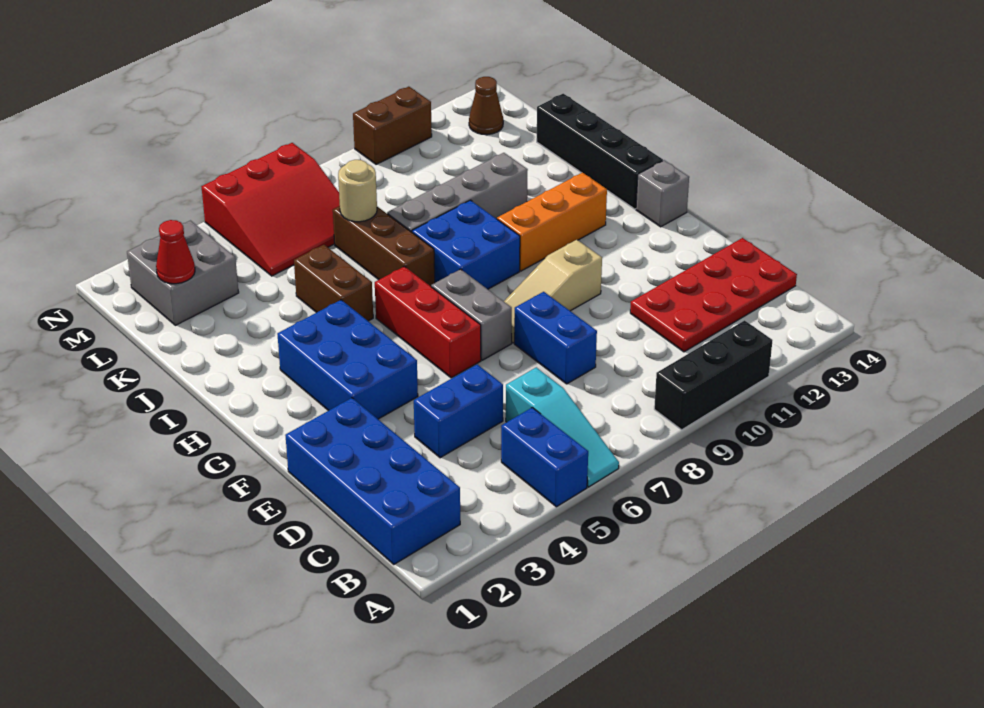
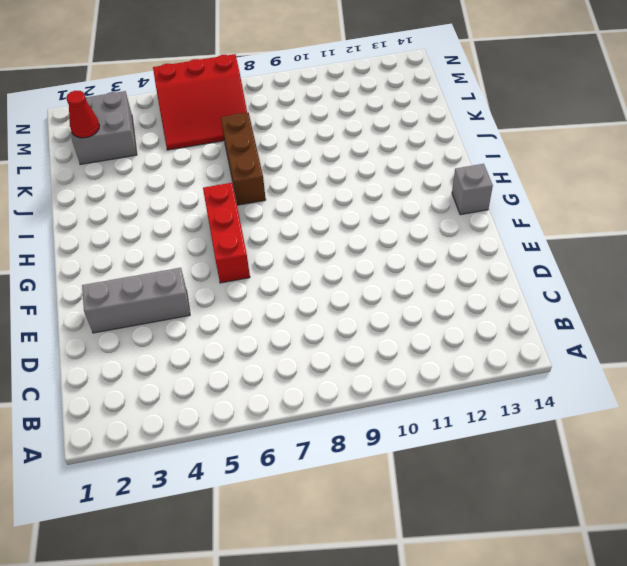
grey brick E2:E4 level 1 -> blue brick B1:E2 level 1
none -> blue brick A5:B5 level 1
none -> cyan slope A6:C6 level 1 top C
none -> black brick A9:A11 level 1

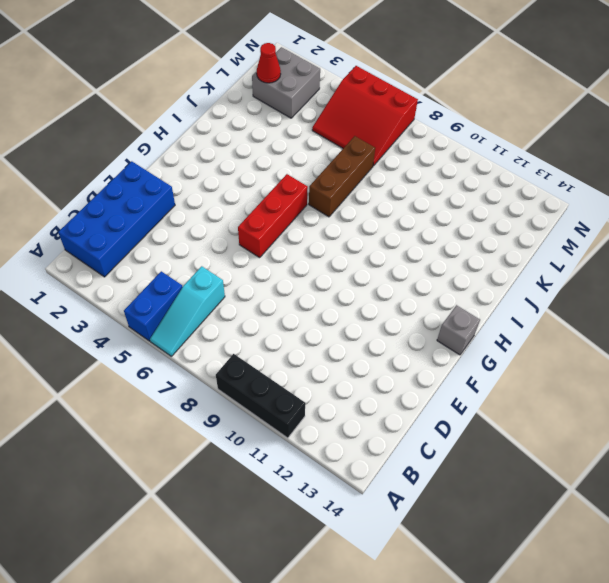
none -> red plate C11:D14 level 1
none -> blue brick D4:D5 level 1
none -> blue brick D8:E8 level 1

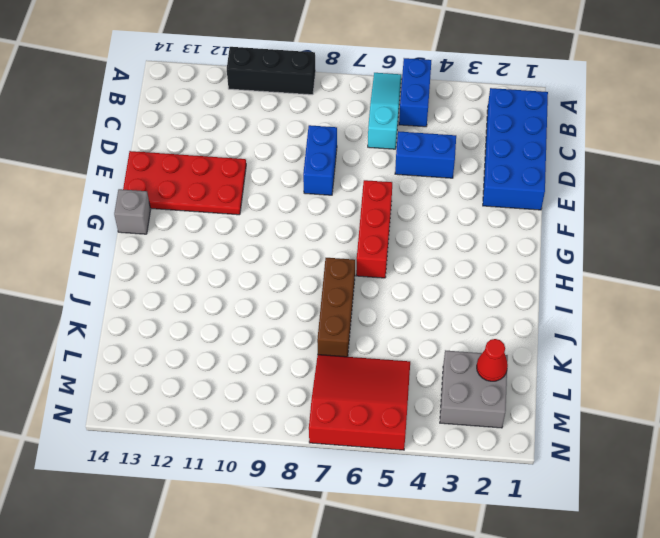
red plate E11:F14 level 1 -> red plate C11:D14 level 1
none -> blue brick F3:H4 level 1
none -> grey brick F7:G7 level 1
none -> tan slope F8:F10 level 1 top 10

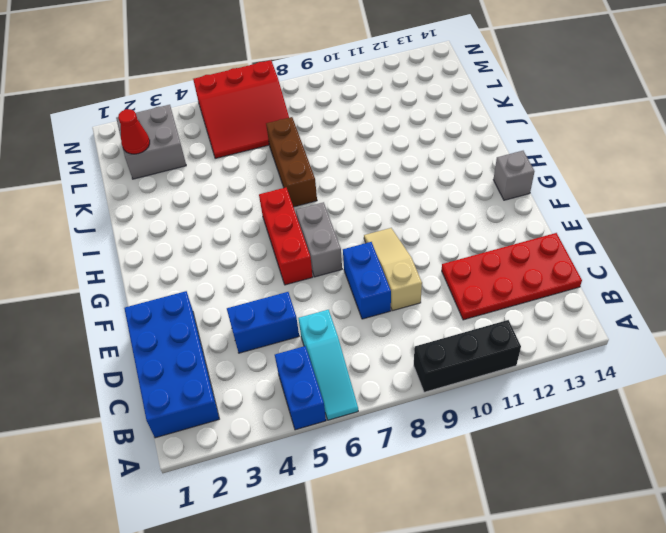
tan slope D9:F9 level 1 top D -> tan slope F8:F10 level 1 top 10
none -> blue brick F3:H4 level 1
none -> blue brick H8:I9 level 1
none -> orange brick H10:H12 level 1

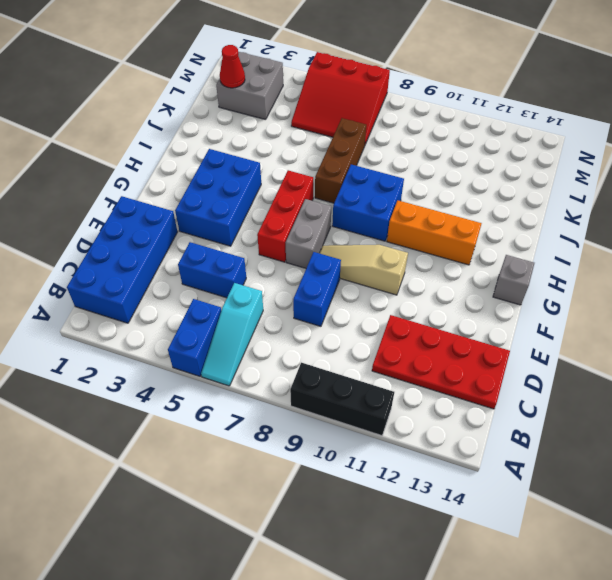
none -> black brick H14:K14 level 1
none -> brown brick I5:J5 level 1
none -> grey brick J8:J11 level 1

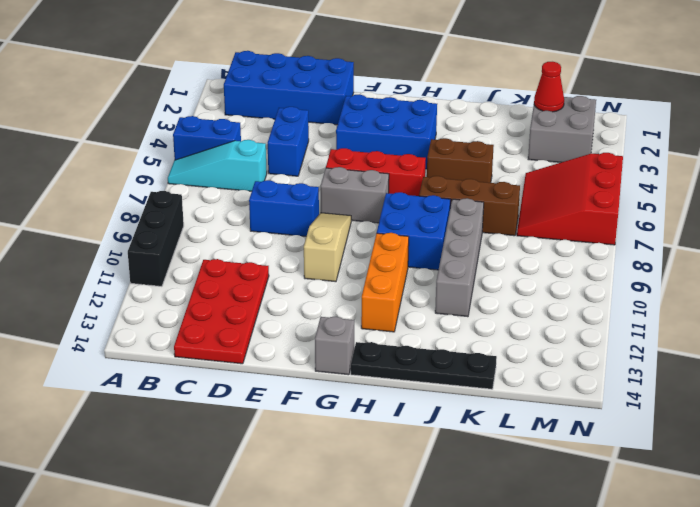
black plate H14:K14 level 1 -> black brick H14:K14 level 1
none -> brown cone M13 level 1
none -> brown brick N10:N11 level 1
none -> tan round brick K7 level 2

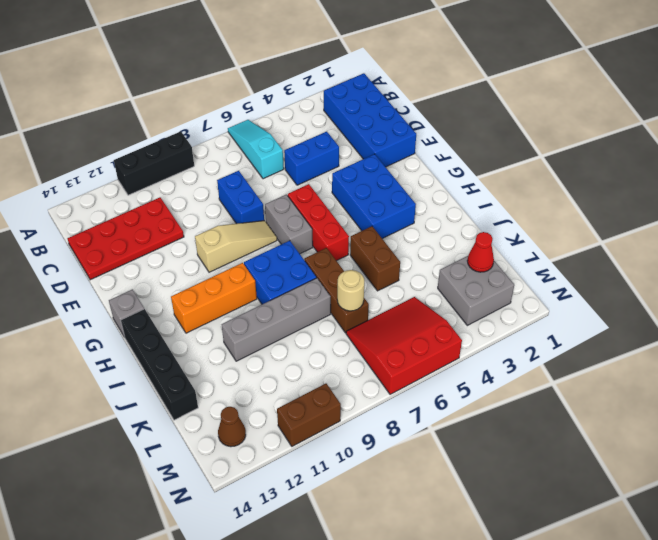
none -> blue brick A5:B5 level 1

